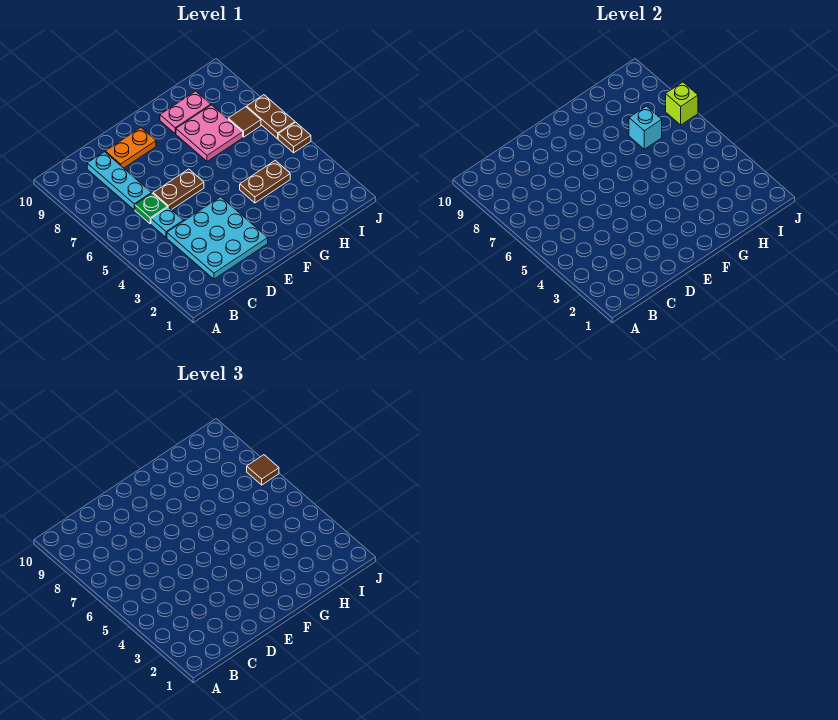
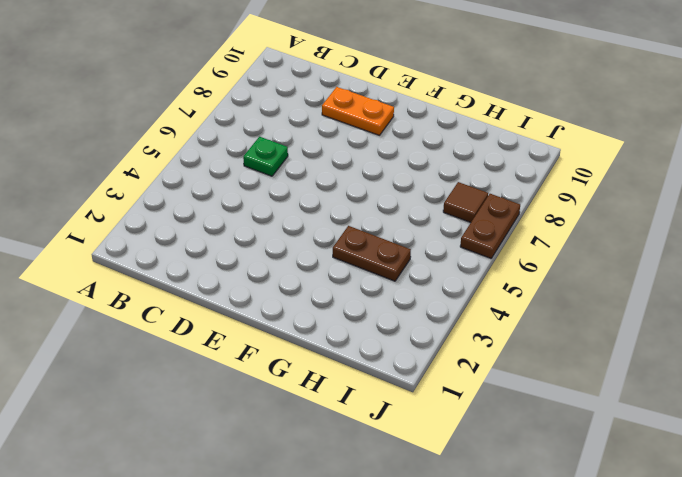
none -> cyan plate C2:E4 level 1
none -> cyan plate C5 level 1
none -> cyan plate C7:C9 level 1

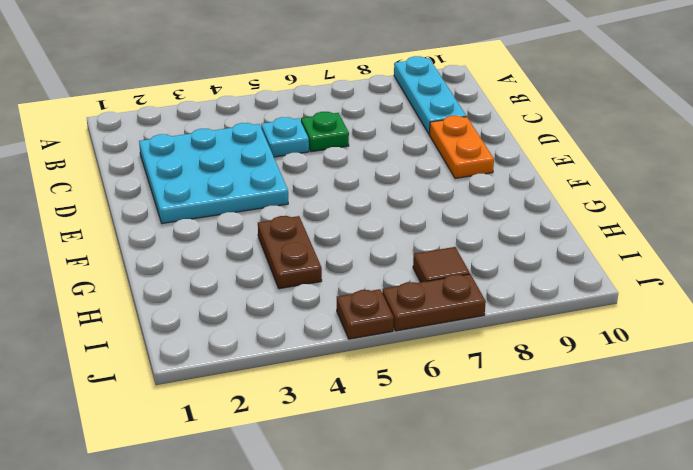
cyan plate A9:C9 level 1 -> cyan plate C7:C9 level 1
none -> brown plate D6:E6 level 1
none -> pink plate G7:H8 level 1
none -> pink plate G9:H9 level 1

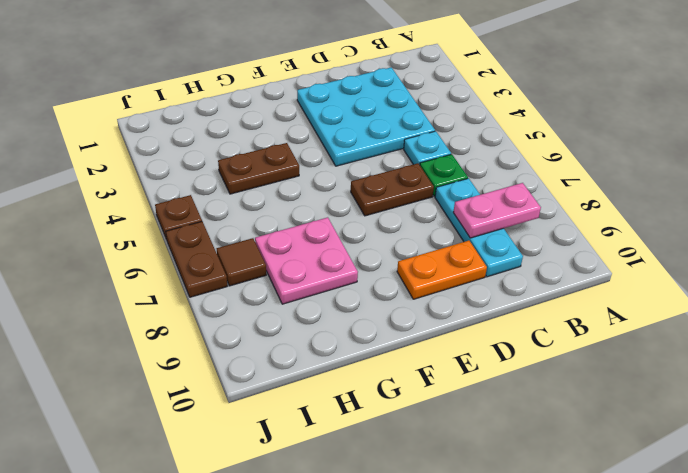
pink plate B8:C8 level 2 -> pink plate G9:H9 level 1
none -> cyan brick H7 level 2
none -> lime brick J7 level 2
none -> brown tile J7 level 3

